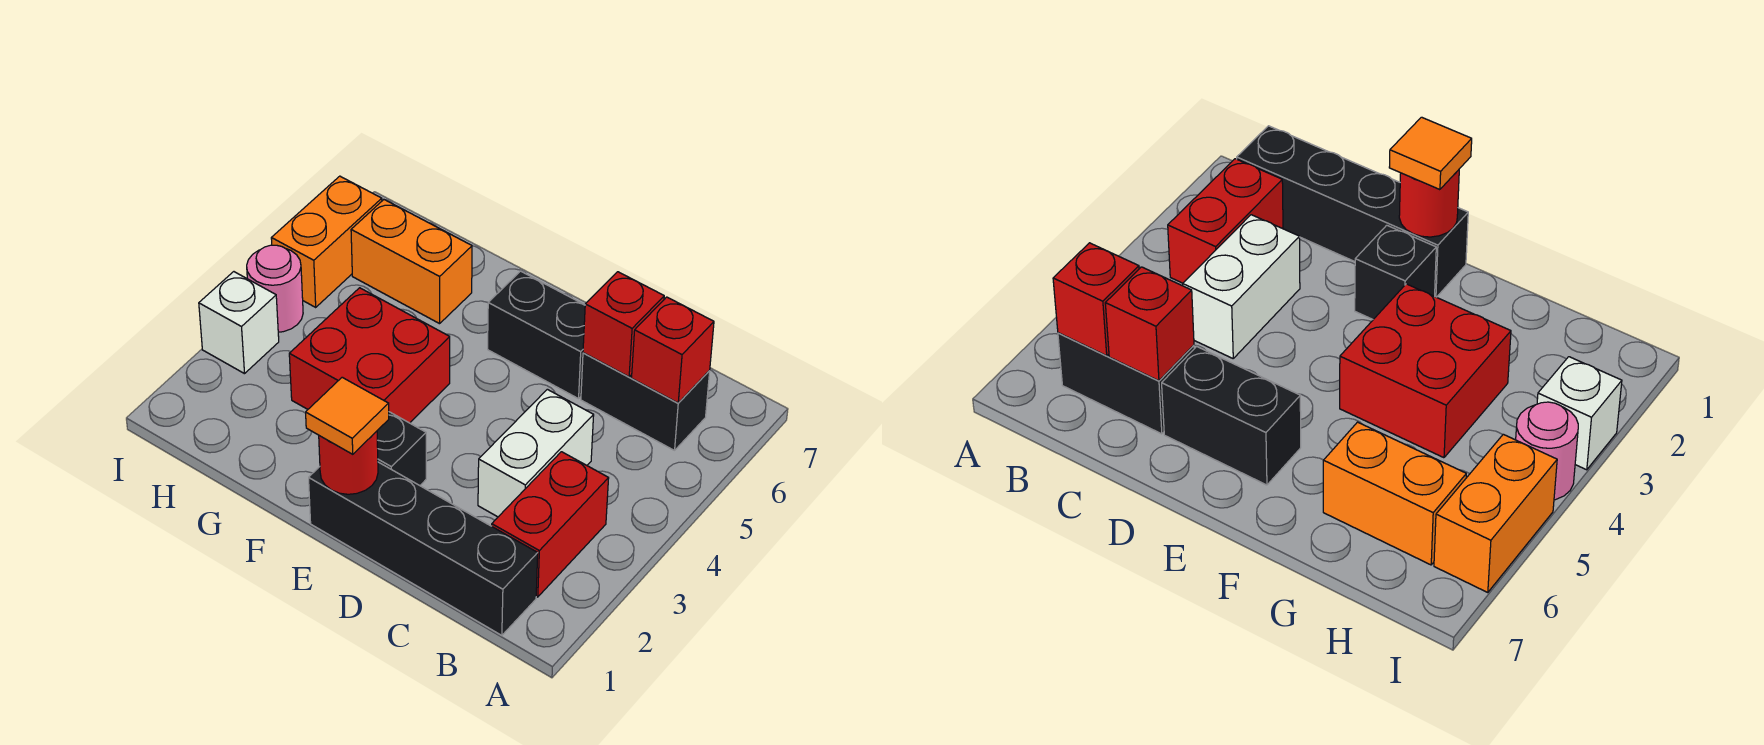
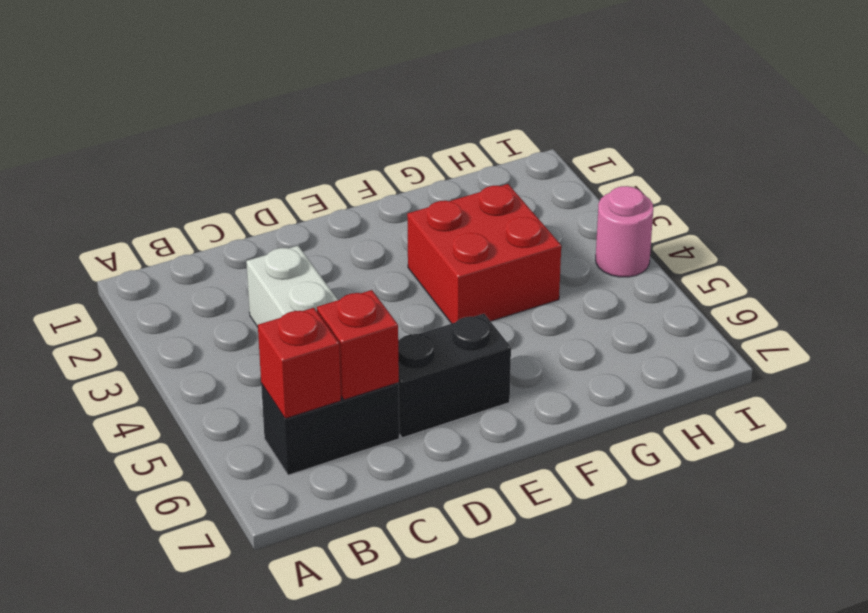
none -> black brick B1:E1 level 1
none -> red brick B2:B3 level 1
none -> black brick E2 level 1

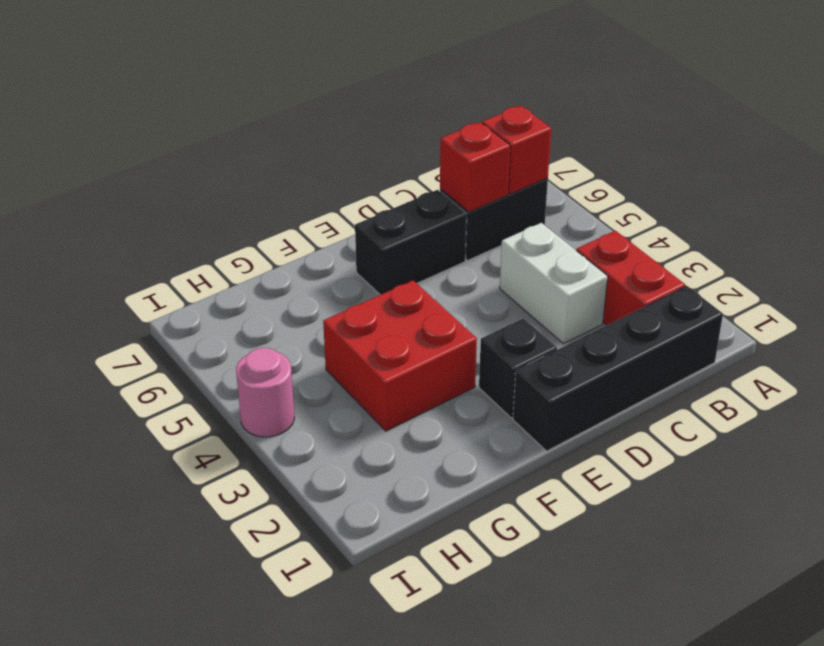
none -> orange brick G6:H6 level 1
none -> white brick I3 level 1
none -> orange brick I5:I6 level 1

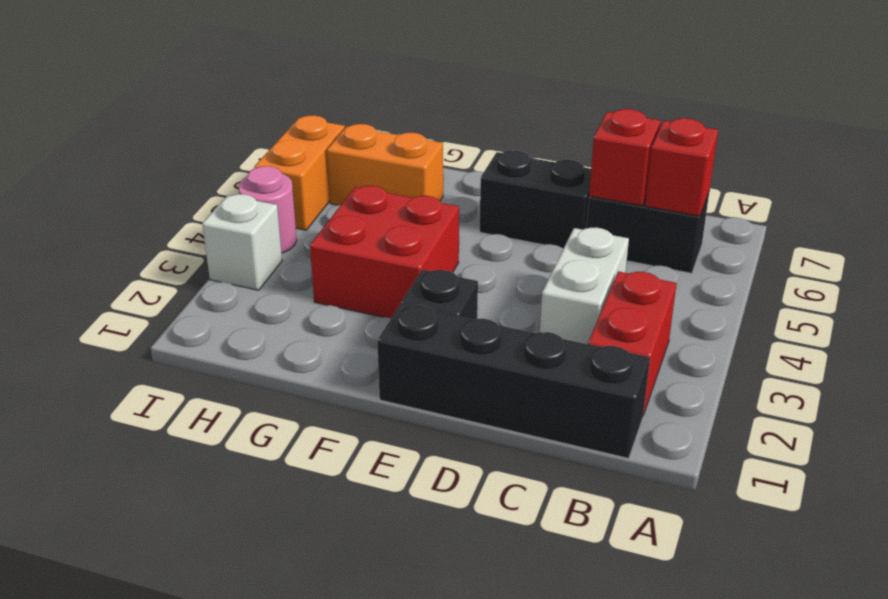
none -> red round brick E1 level 2
none -> orange tile E1 level 3

